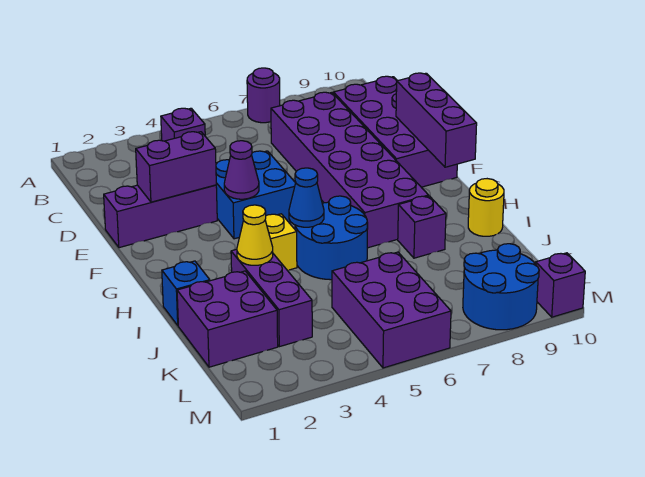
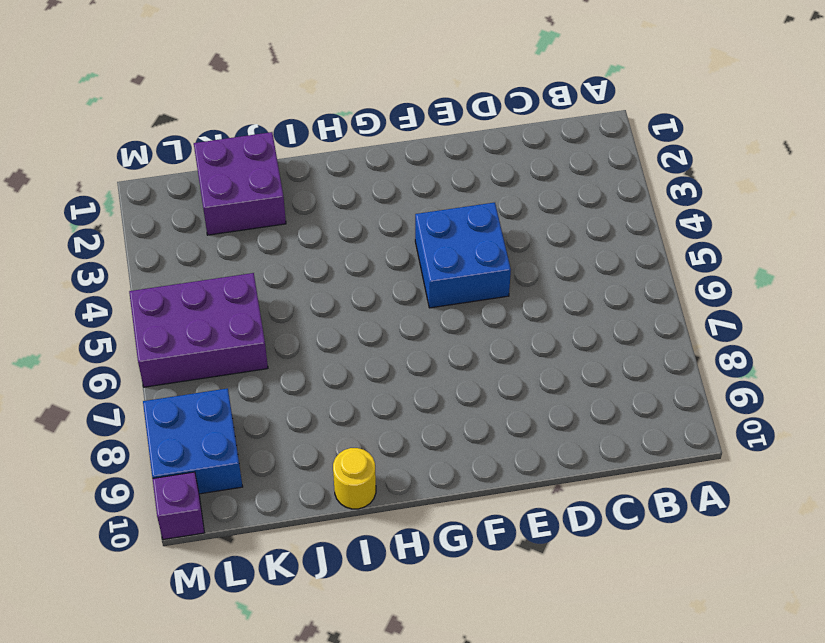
blue brick L8:M9 level 1 -> blue round brick L8:M9 level 1
none -> purple round brick A7 level 1
none -> purple brick B4 level 1
none -> purple brick C7:H8 level 1

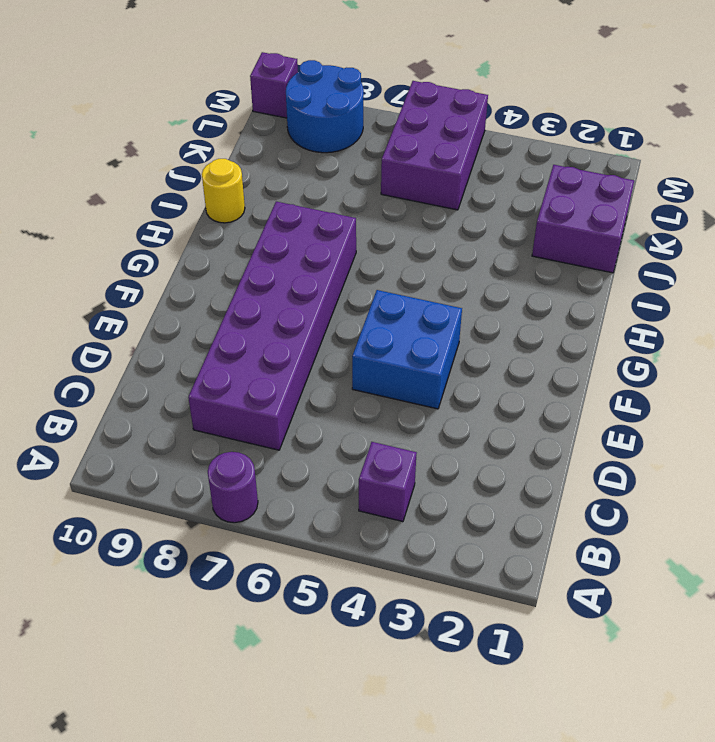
none -> purple brick C9:F10 level 1
none -> purple brick E1:E3 level 1
none -> yellow brick H4 level 1

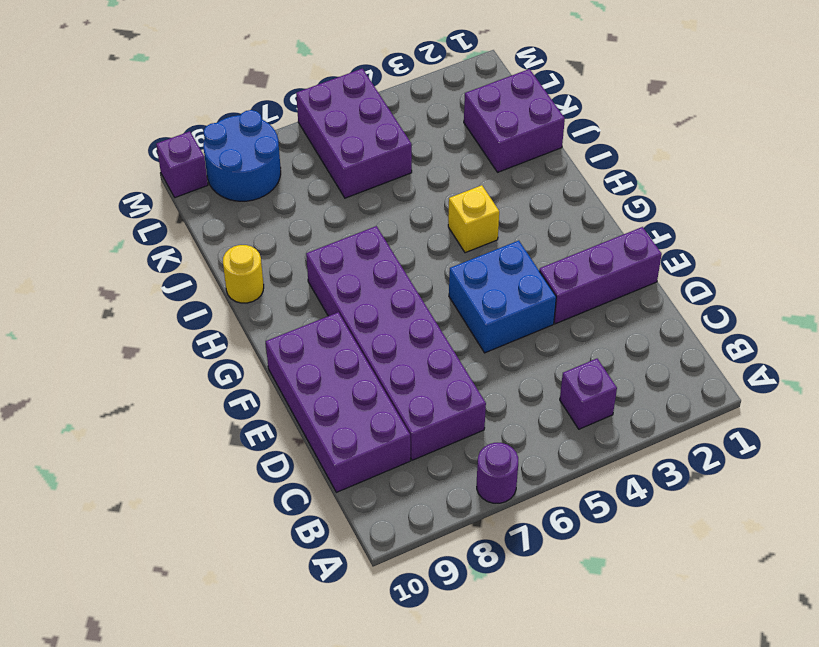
none -> blue round brick H5:I6 level 1
none -> blue brick I1 level 1
none -> purple brick I3:K3 level 1

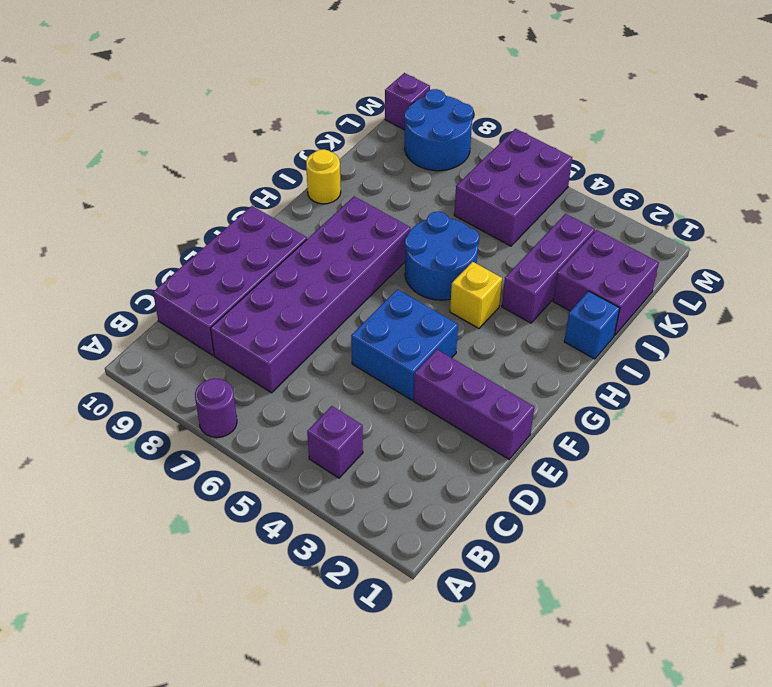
none -> purple brick I8 level 1
none -> purple brick E2:E3 level 2
none -> purple brick E10:G10 level 2

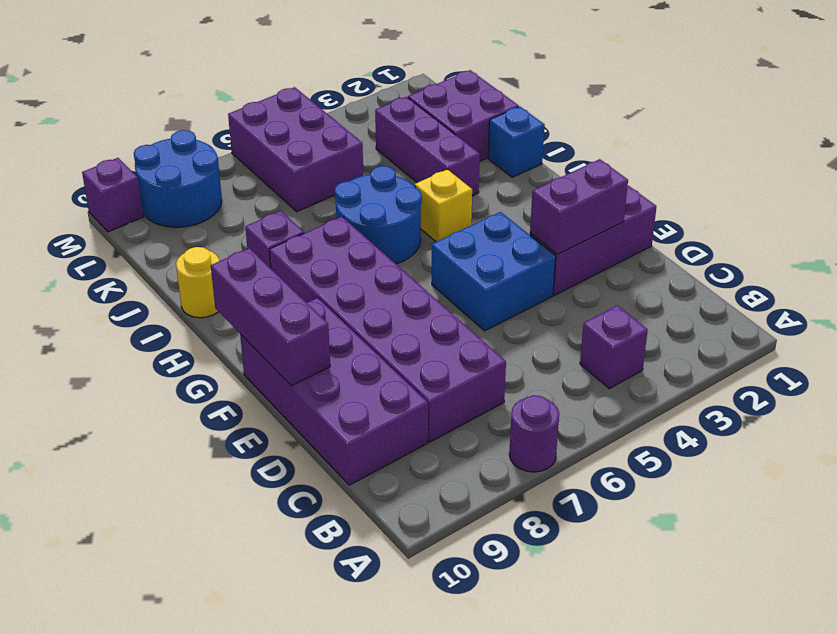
none -> purple cone F4 level 2
none -> blue cone H5 level 2
none -> yellow cone I3 level 2

